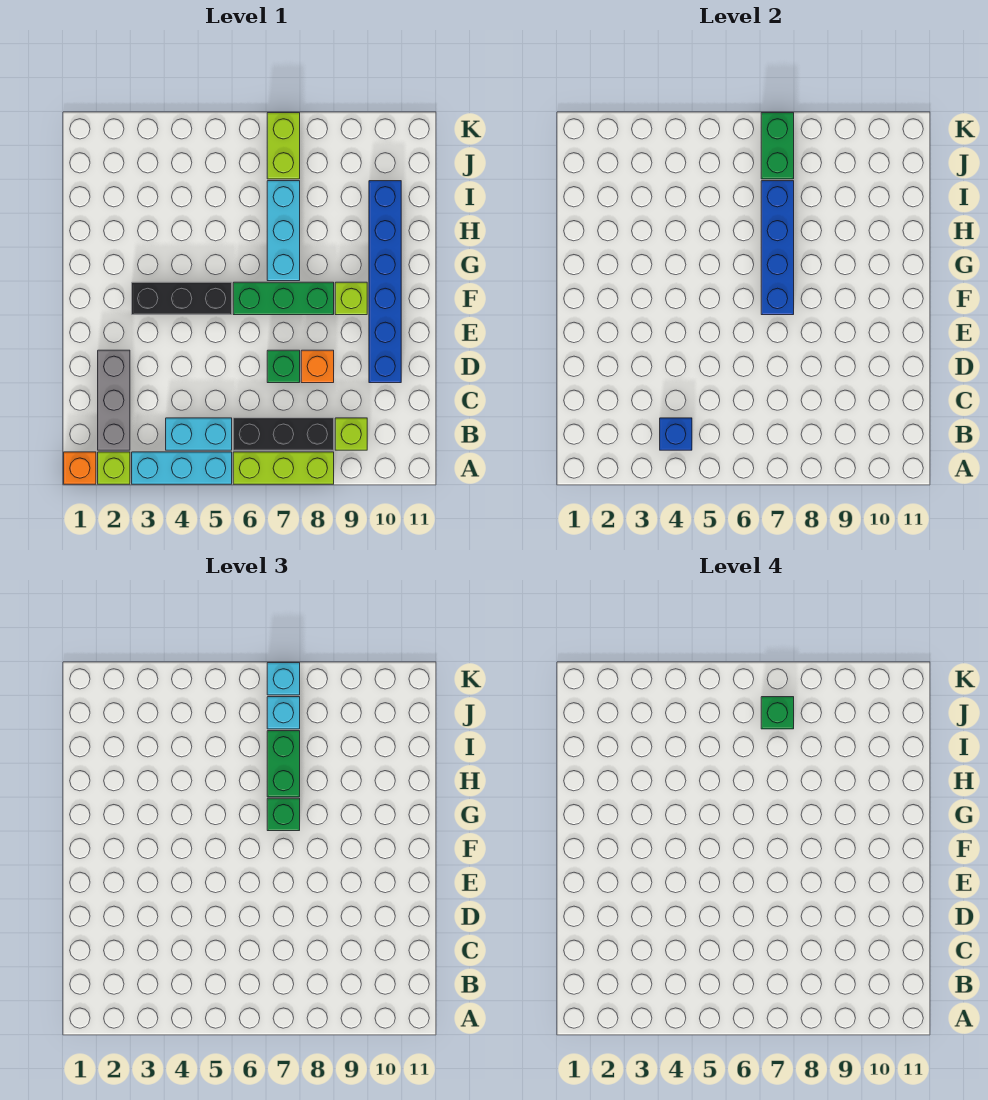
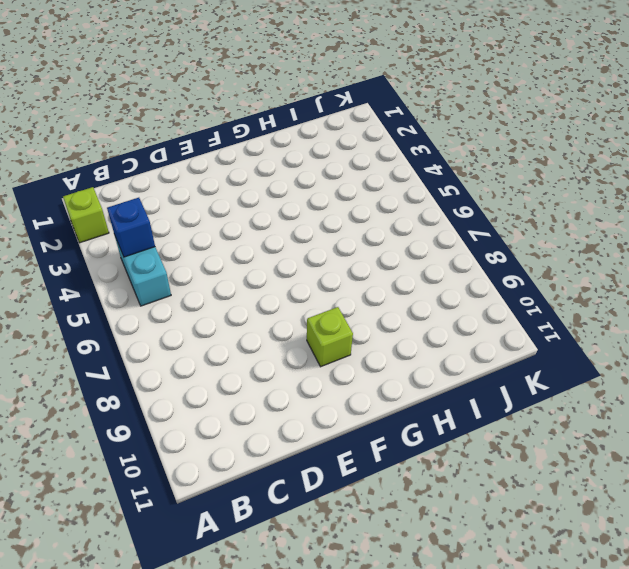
none -> orange brick A1 level 1
none -> cyan brick A3:A5 level 1
none -> lime brick A6:A8 level 1

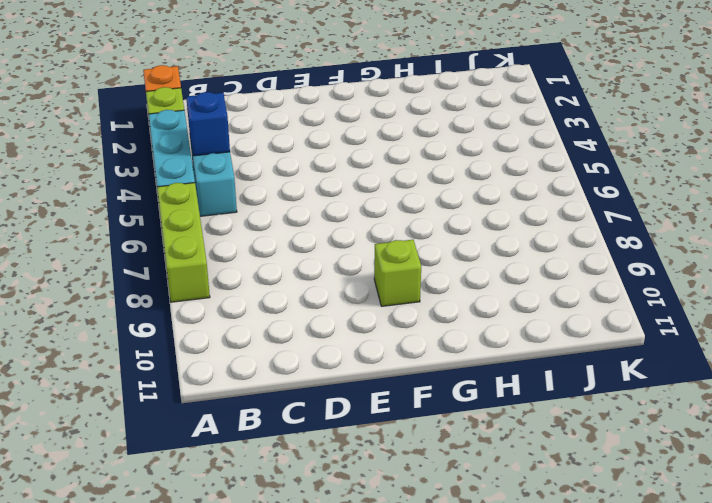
none -> grey brick B2:D2 level 1
none -> black brick B6:B8 level 1
none -> lime brick B9 level 1

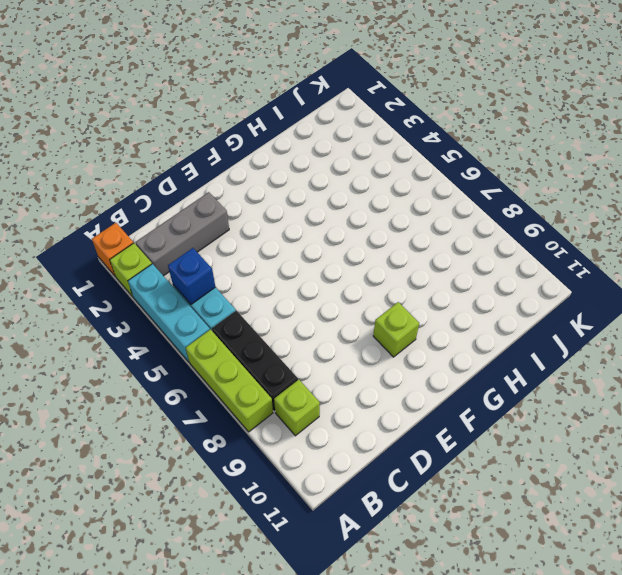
none -> green brick D7 level 1
none -> orange brick D8 level 1
none -> blue brick D10:I10 level 1

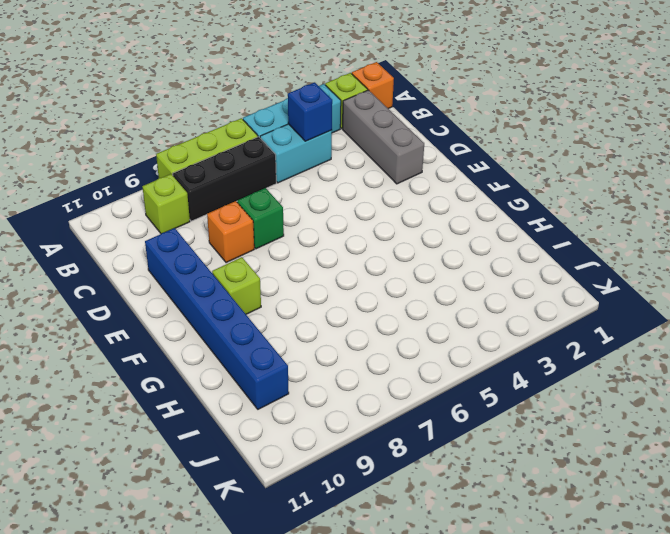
none -> black brick F3:F5 level 1
none -> green brick F6:F8 level 1
none -> cyan brick G7:I7 level 1

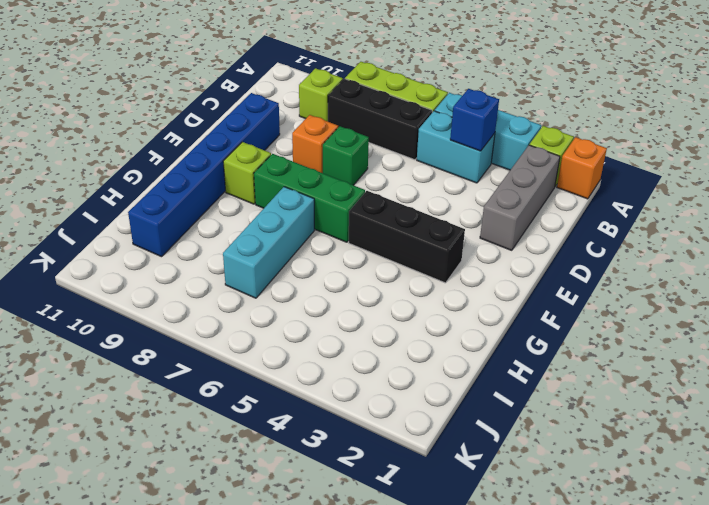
none -> lime brick J7:K7 level 1
none -> blue brick F7:I7 level 2
none -> green brick J7:K7 level 2

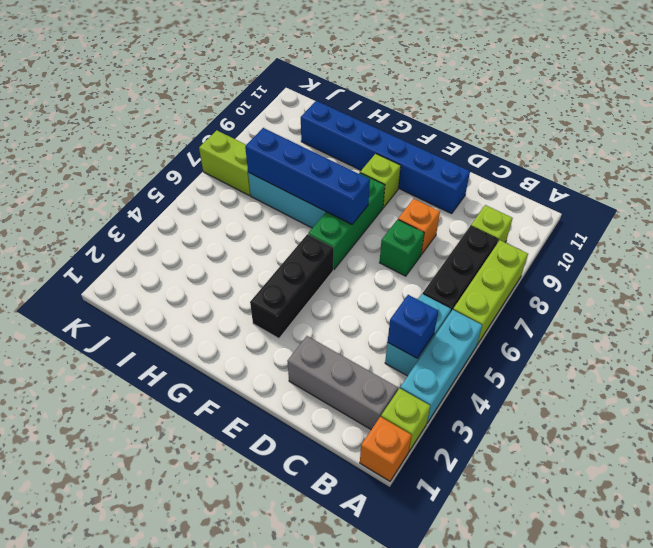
none -> green brick J7:K7 level 2
none -> green brick G7 level 3
none -> green brick H7:I7 level 3

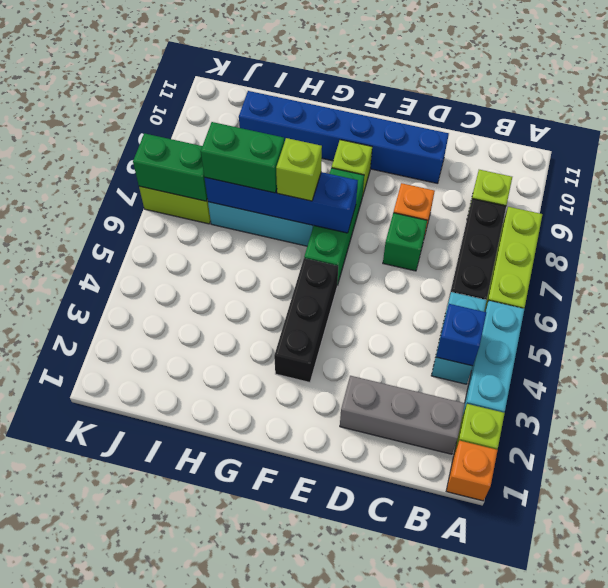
lime brick G7 level 3 -> green brick G7 level 3
none -> cyan brick J7 level 3
none -> cyan brick K7 level 3
none -> green brick J7 level 4

